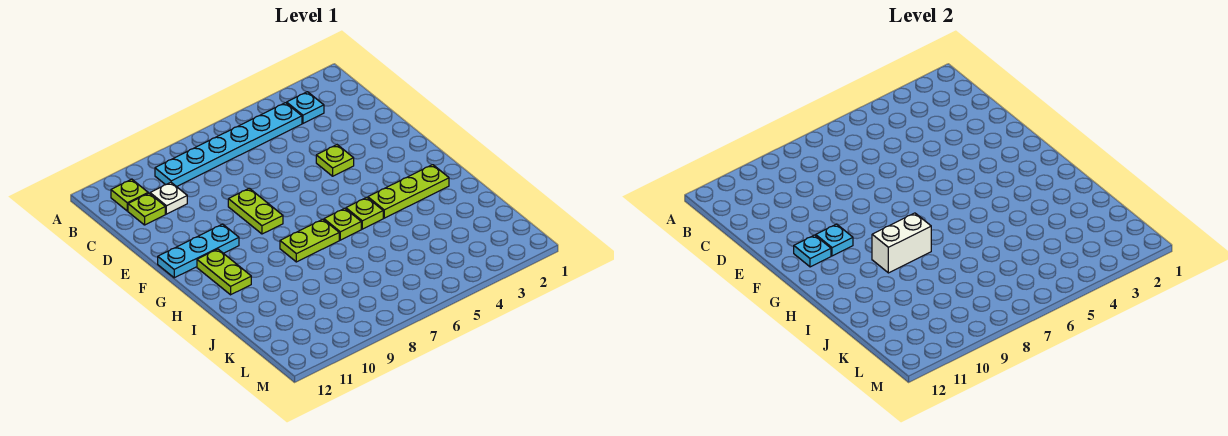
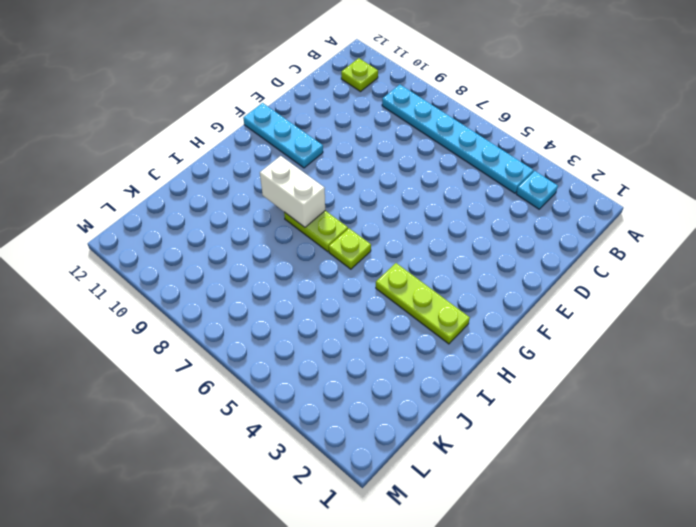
none -> white plate C10 level 1
none -> lime plate C11 level 1
none -> lime plate E4 level 1

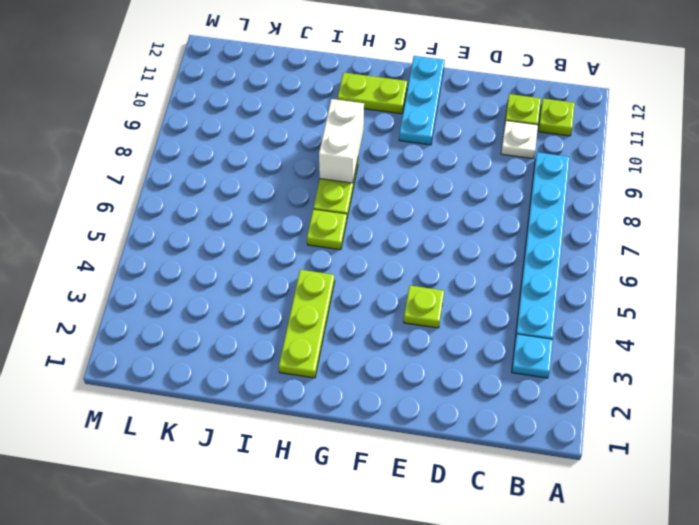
none -> lime plate E8:F8 level 1
none -> lime plate H5 level 1
none -> cyan plate F10 level 2

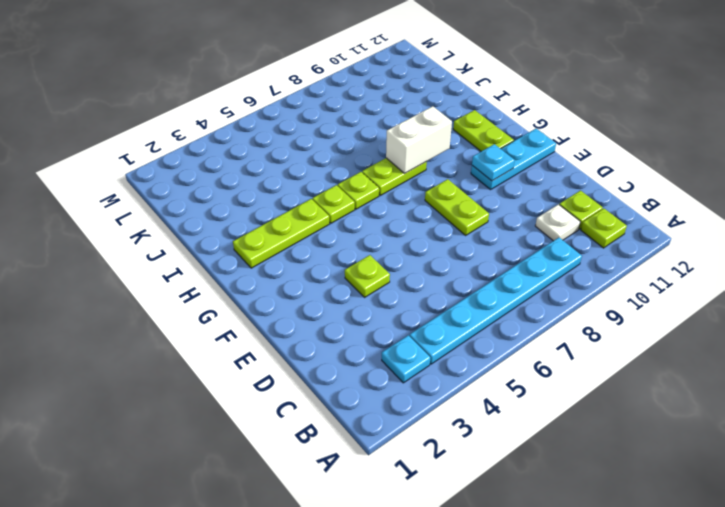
none -> cyan plate F11 level 2

